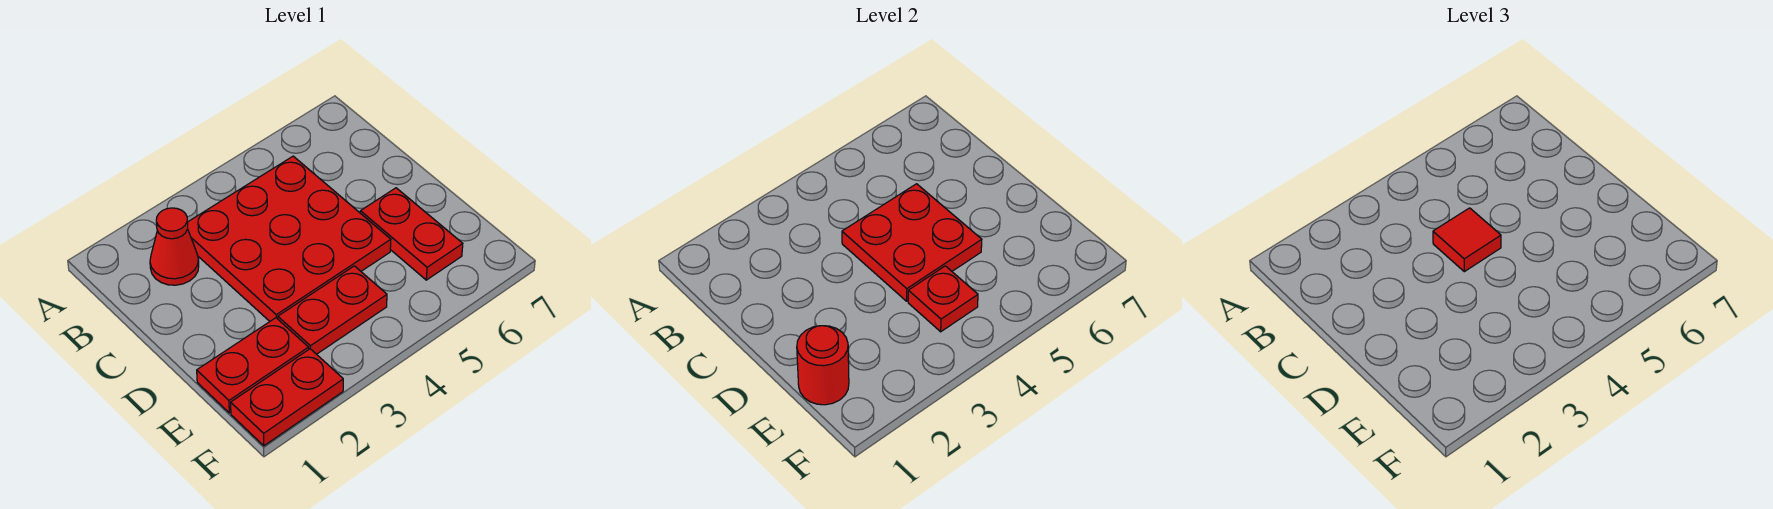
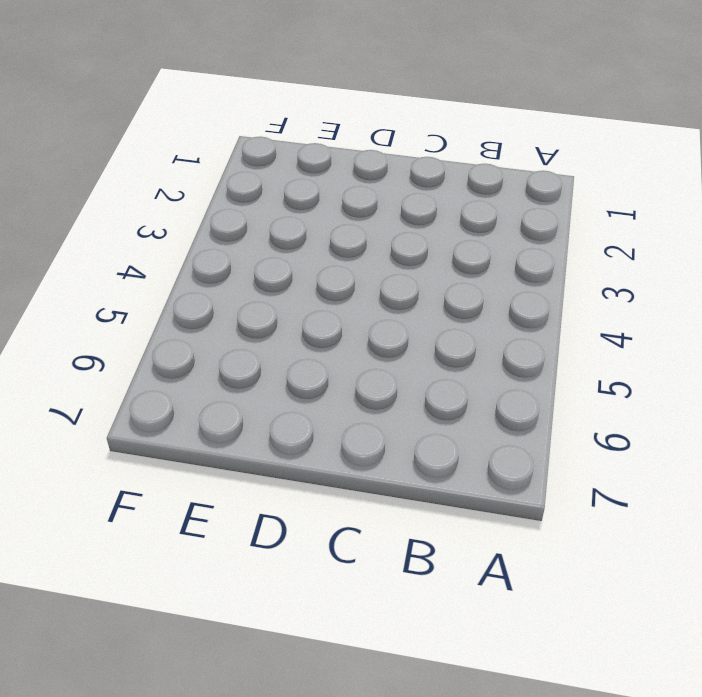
none -> red cone B2 level 1
none -> red plate B3:D5 level 1

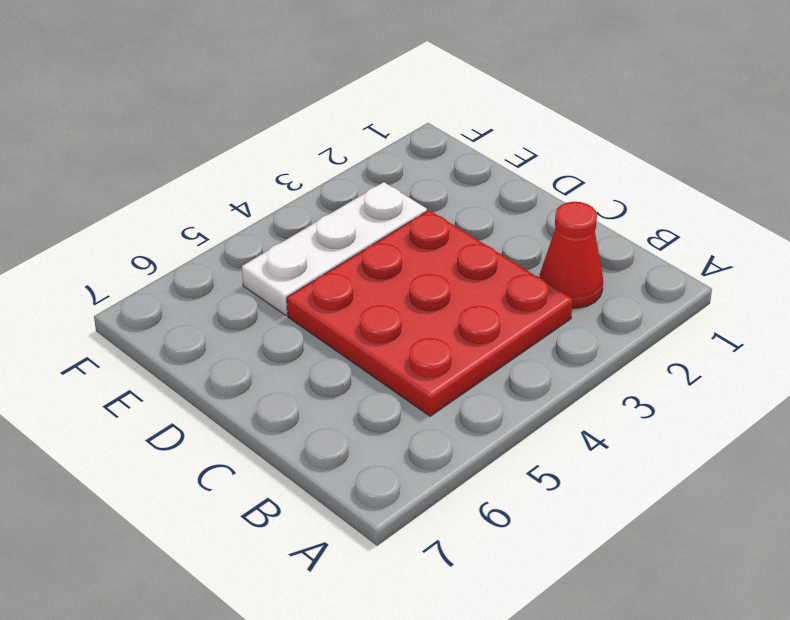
white plate E3:E5 level 1 -> red plate E3:E4 level 1
none -> red plate D6:E6 level 1
none -> red plate E1:E2 level 1

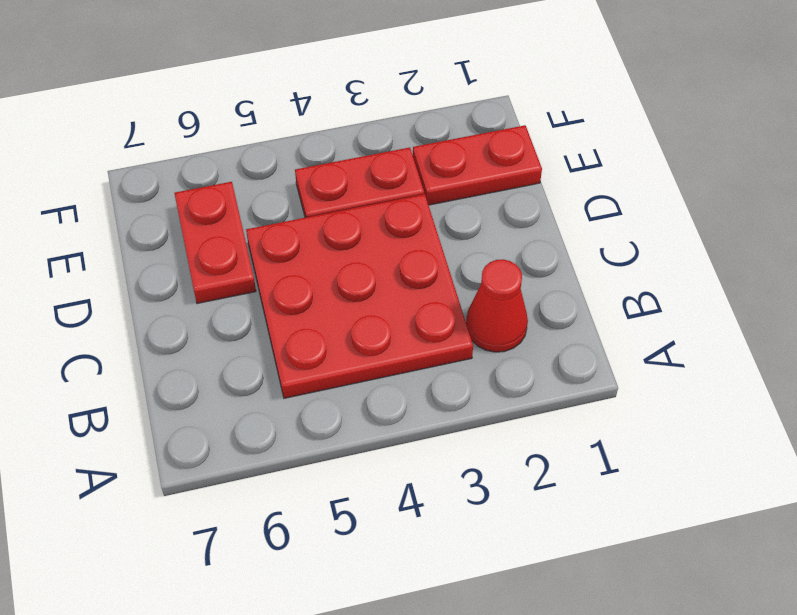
none -> red plate F1:F2 level 1
none -> red plate C4:D5 level 2

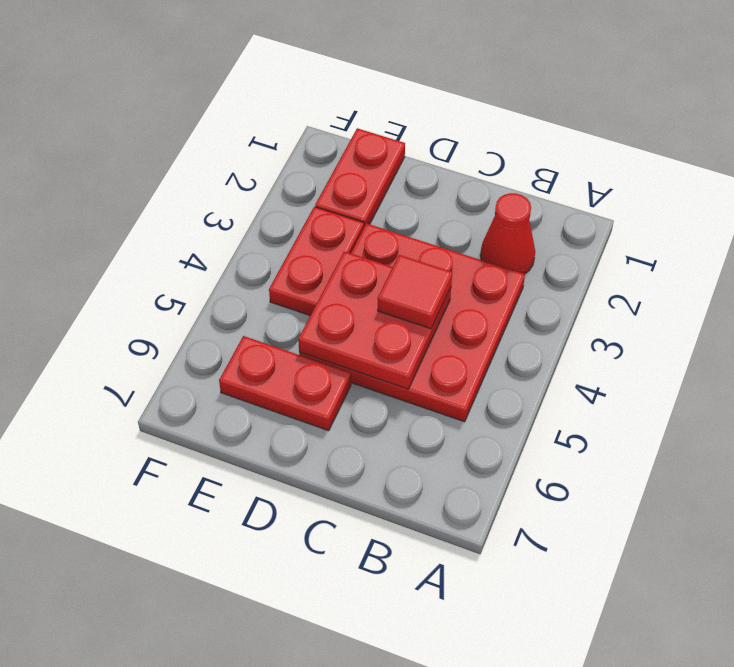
none -> red plate F1:F2 level 1
none -> red round brick E1 level 2

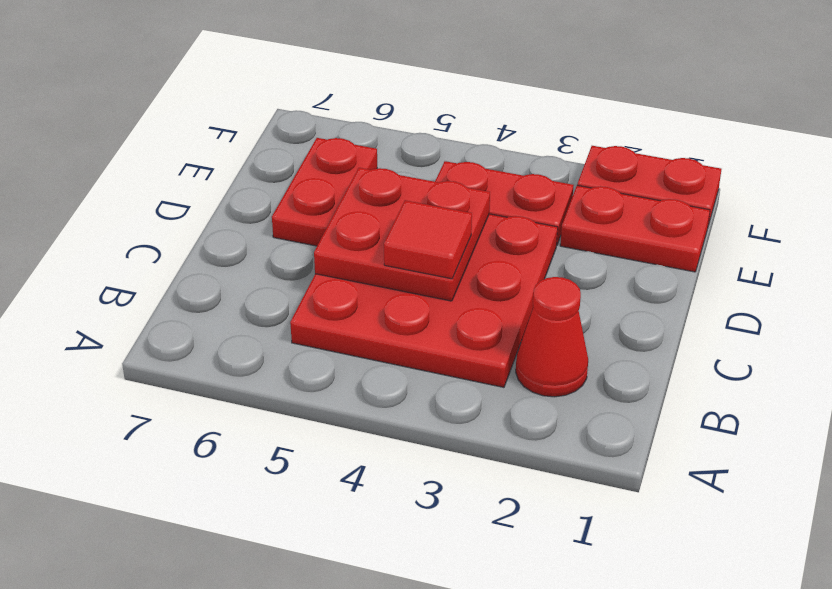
none -> red round brick E1 level 2
none -> red plate E4 level 2

